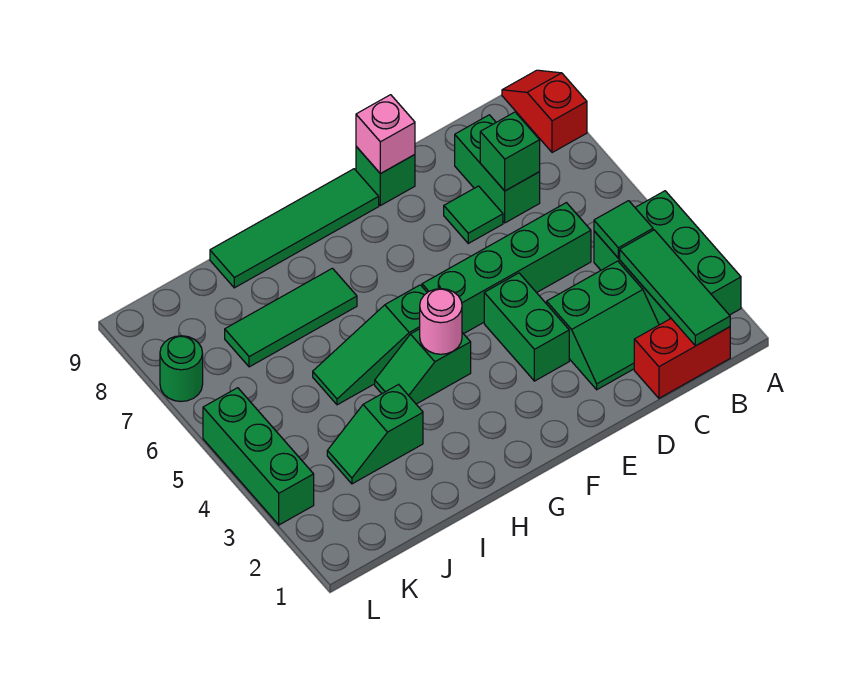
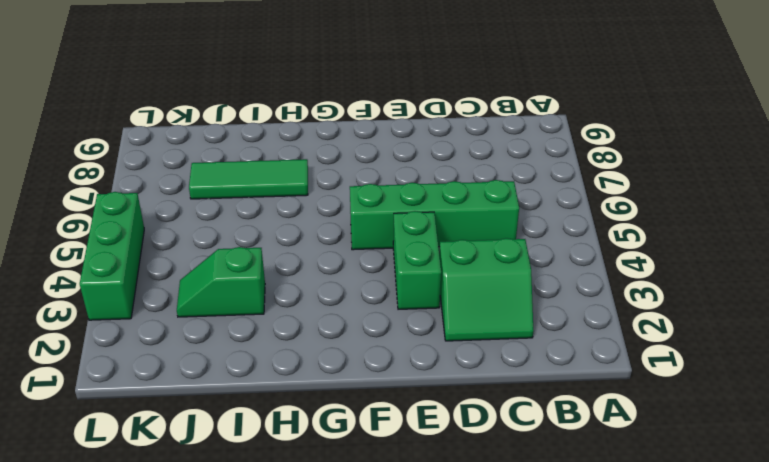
none -> green brick A2:B4 level 1
none -> red slope A8:A9 level 1 top 8
none -> red brick B1:C1 level 1

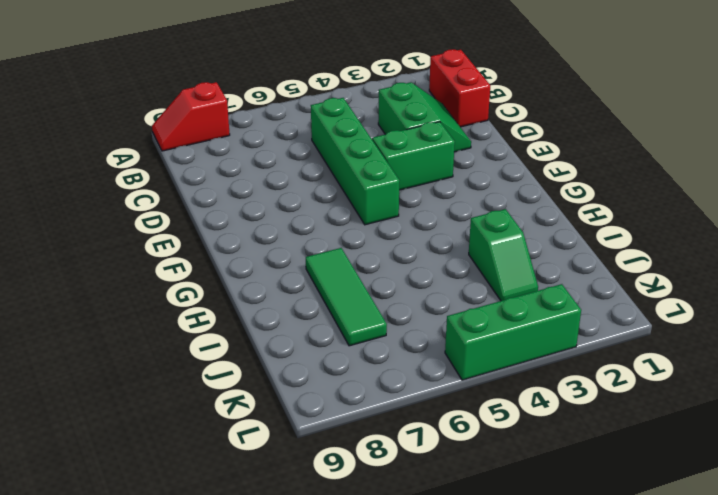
none -> green brick A2:B4 level 1
none -> green brick C7:C8 level 1
none -> green tile D7 level 1

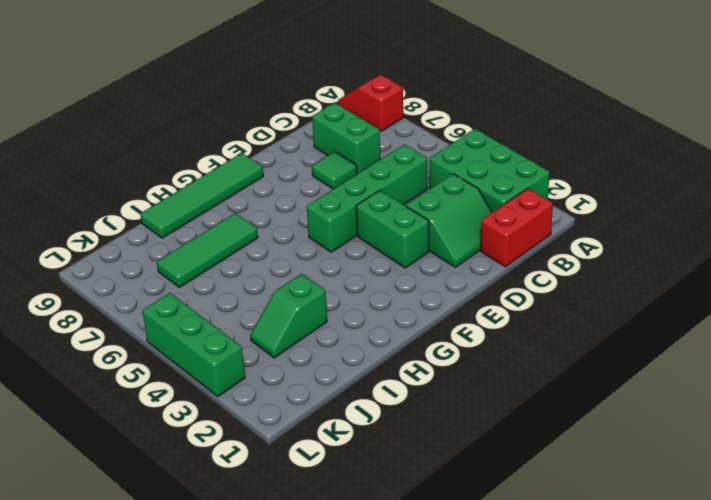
none -> green brick E9 level 1
none -> green slope G4:H4 level 1 top G
none -> green slope G5:I5 level 1 top G

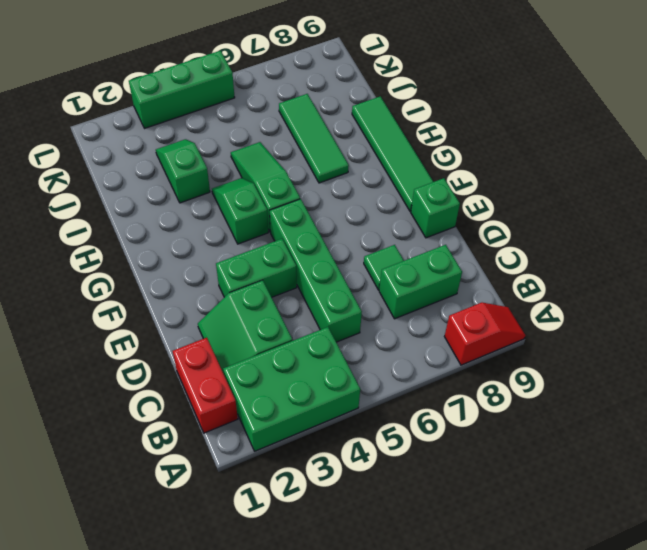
none -> green round brick L7 level 1
none -> green tile B1:B3 level 2
none -> green tile B4 level 2

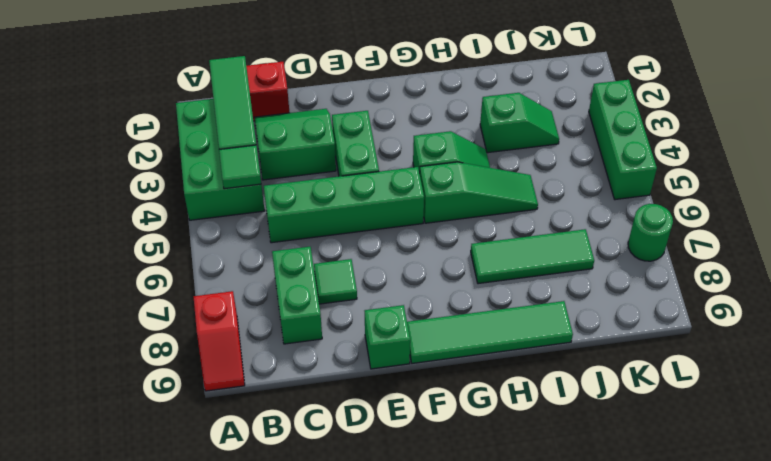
none -> green brick C7 level 2
none -> pink brick E9 level 2
none -> pink round brick G4 level 2

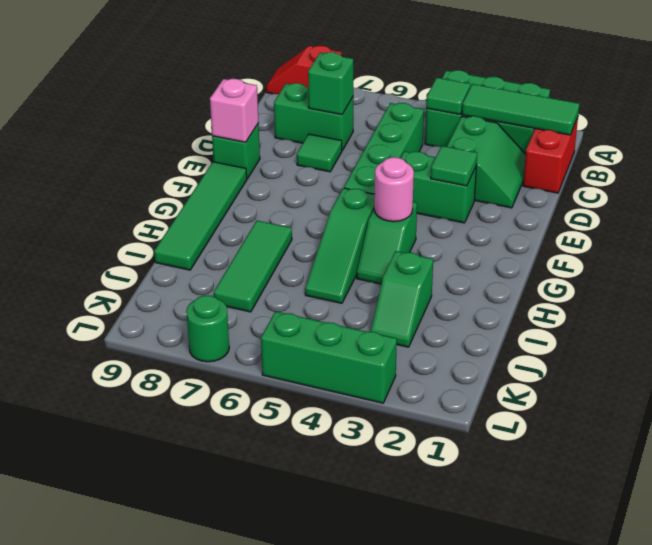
green tile E3 level 2 -> none

